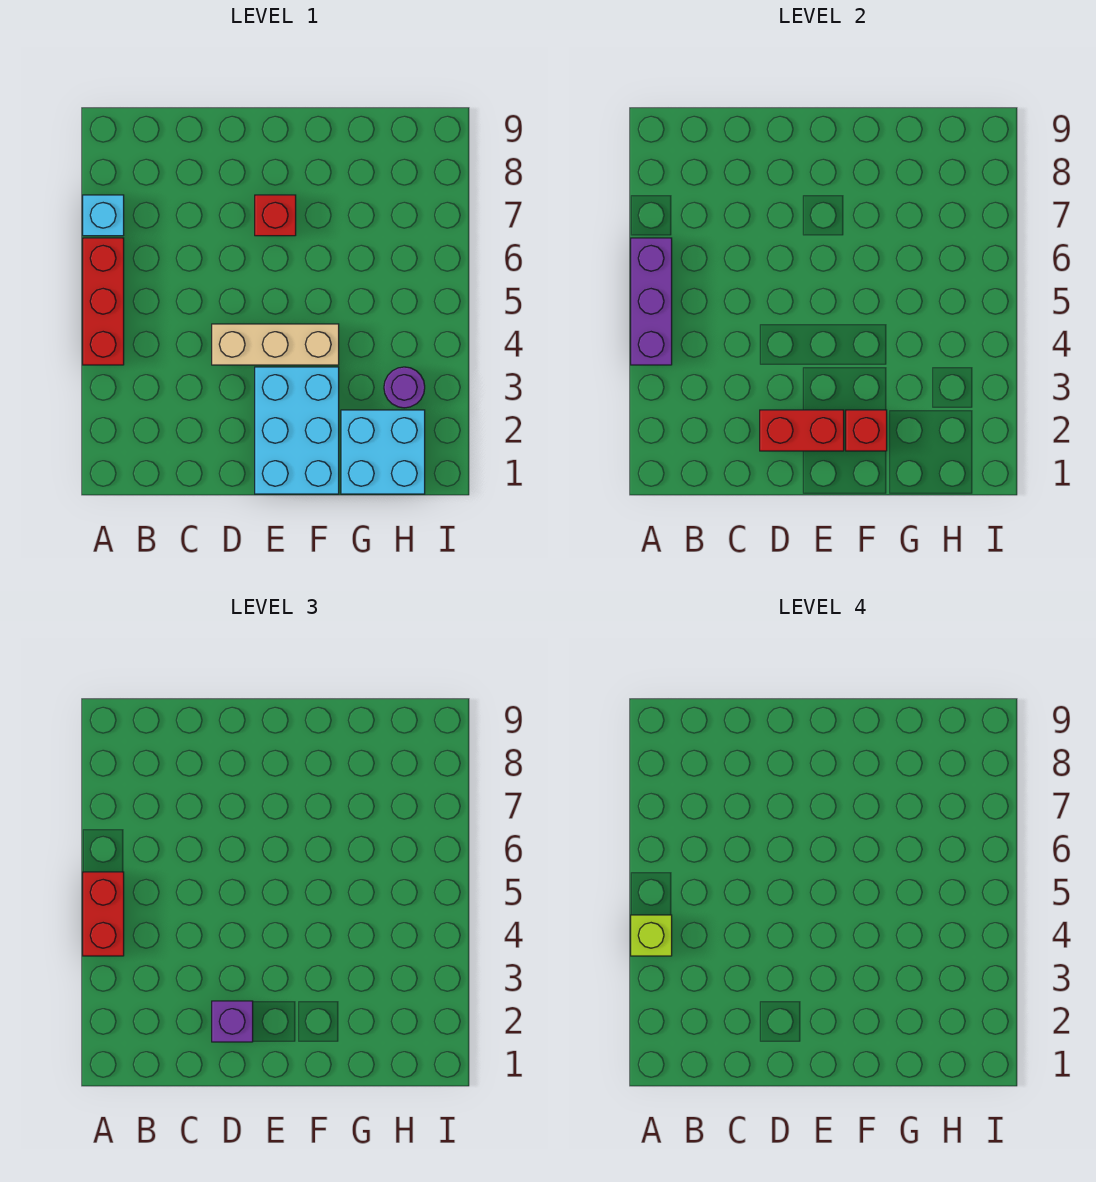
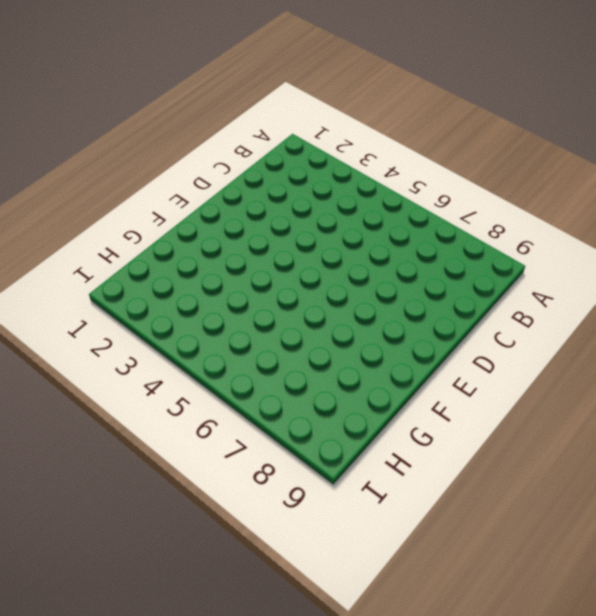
none -> red brick A4:A6 level 1
none -> cyan brick A7 level 1
none -> tan brick D4:F4 level 1

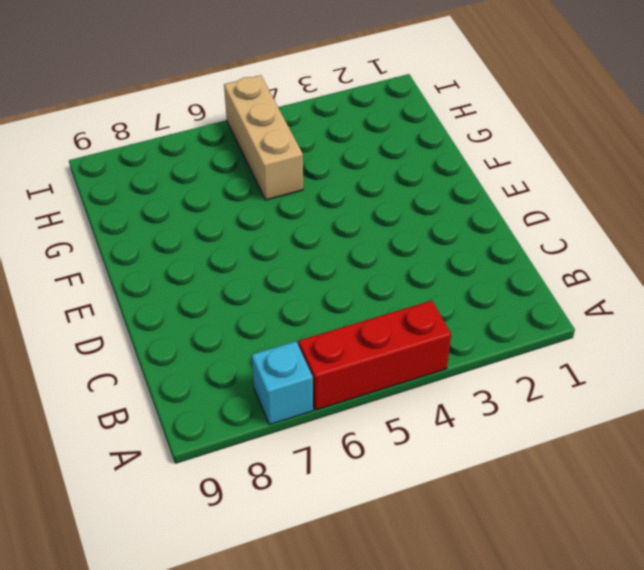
tan brick G5:I5 level 1 -> tan brick D4:F4 level 1
none -> cyan brick E1:F3 level 1
none -> red brick E7 level 1
none -> cyan brick G1:H2 level 1

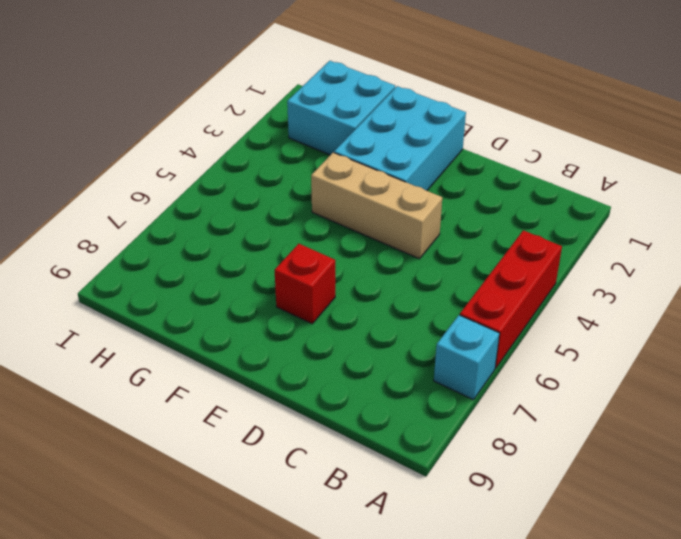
none -> purple round brick H3 level 1
none -> purple brick A4:A6 level 2
none -> red brick D2:E2 level 2

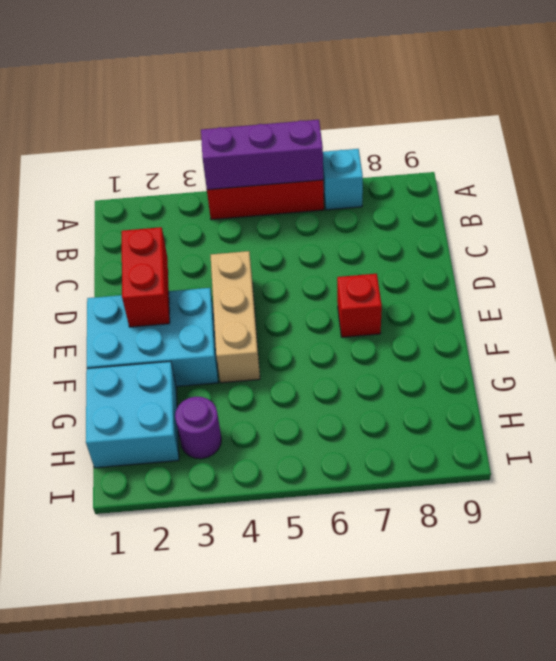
none -> red brick F2 level 2
none -> red brick A4:A5 level 3
none -> purple brick D2 level 3

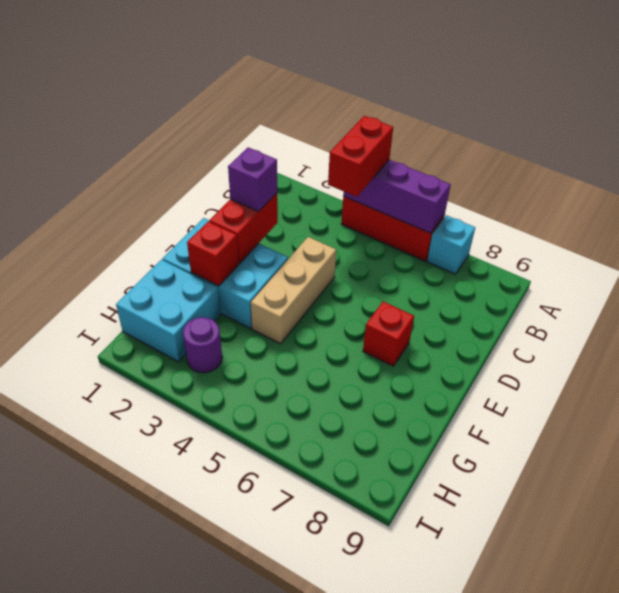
red brick A4:B4 level 3 -> red brick A4:A5 level 3
none -> lime brick A4 level 4

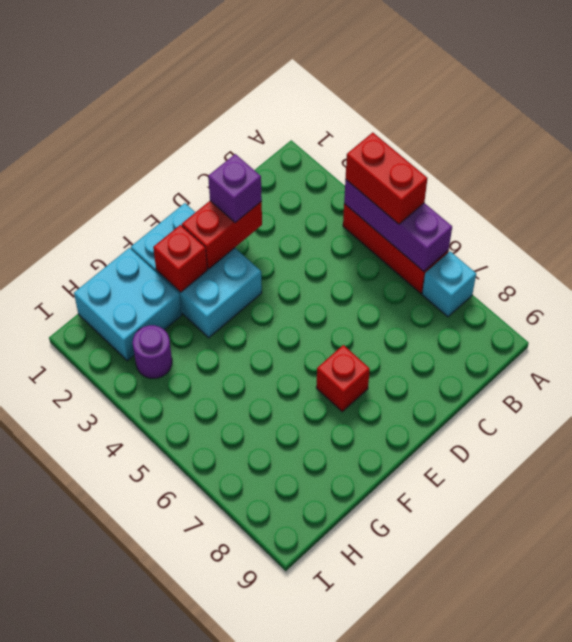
none -> tan brick D4:F4 level 1
none -> lime brick A4 level 4

